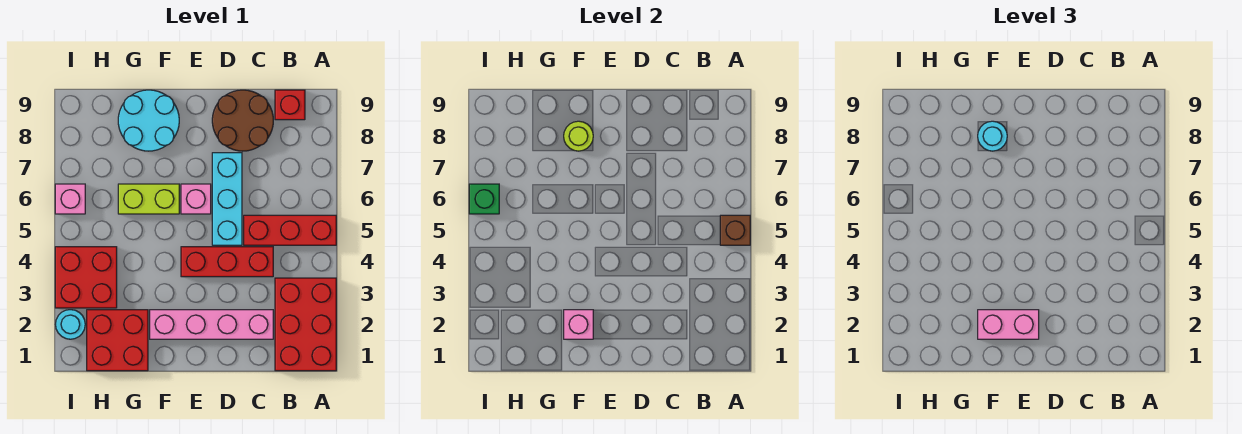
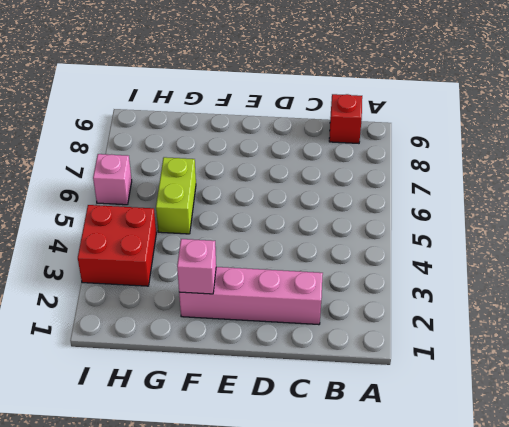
lime brick G5:G6 level 1 -> lime brick F6:G6 level 1
none -> red brick A1:B3 level 1
none -> red brick A5:C5 level 1
none -> red brick C4:E4 level 1

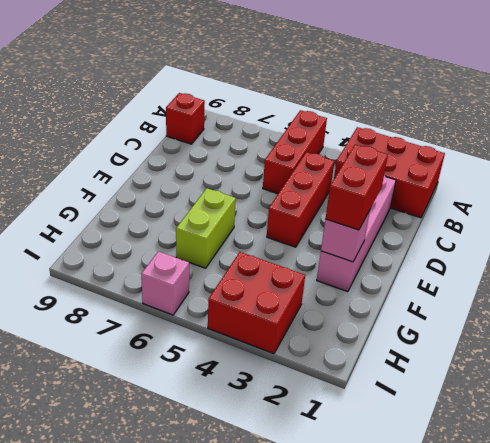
red brick E2:F2 level 3 -> pink brick E2:F2 level 3
none -> brown round brick C8:D9 level 1
none -> cyan brick D5:D7 level 1
none -> pink brick E6 level 1

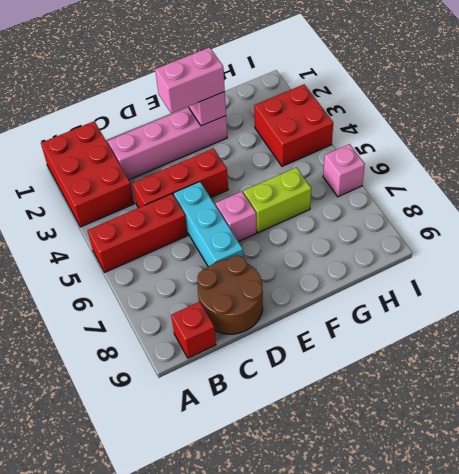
none -> cyan round brick F8:G9 level 1
none -> red brick G1:H2 level 1
none -> cyan round brick I2 level 1

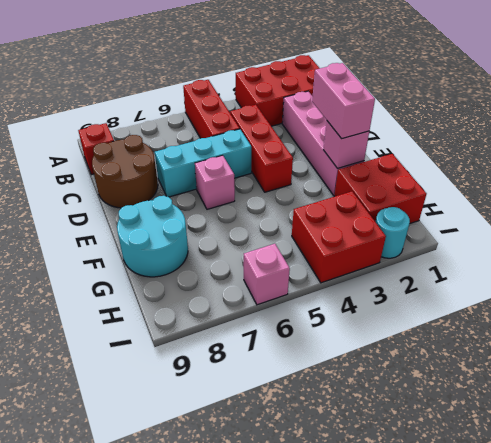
none -> lime brick F6:G6 level 1
none -> brown brick A5 level 2
none -> lime round brick F8 level 2

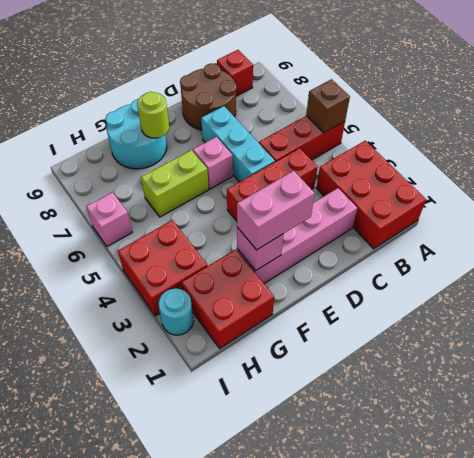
none -> green brick I6 level 2
none -> cyan round brick F8 level 3

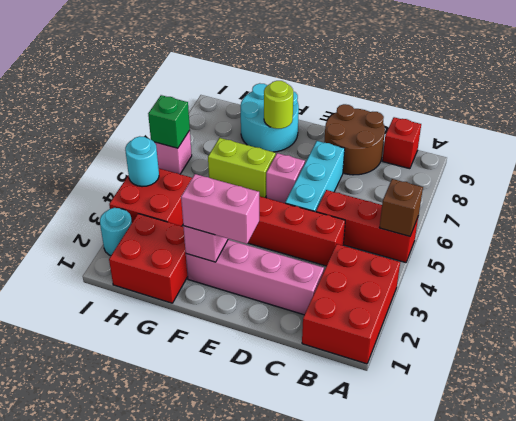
cyan round brick I4 level 2 -> cyan round brick F8 level 3

